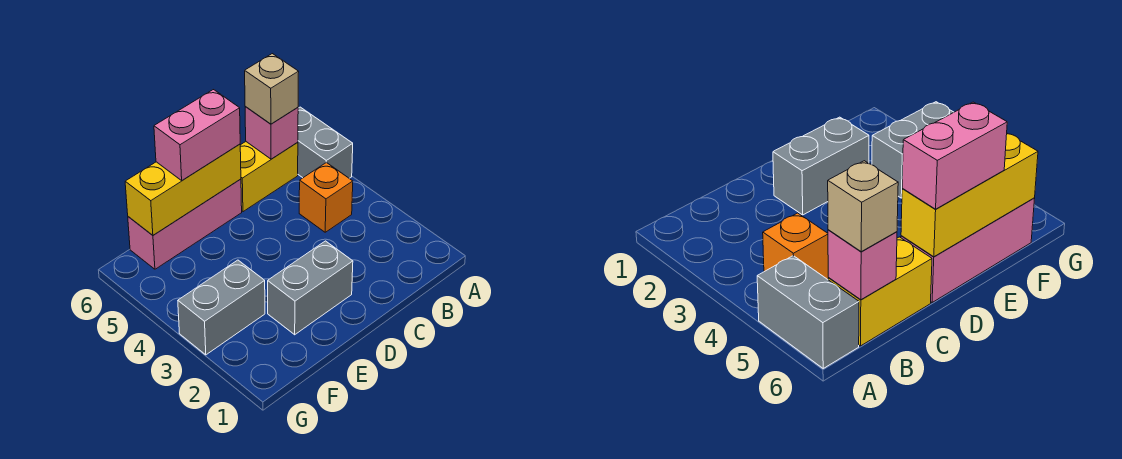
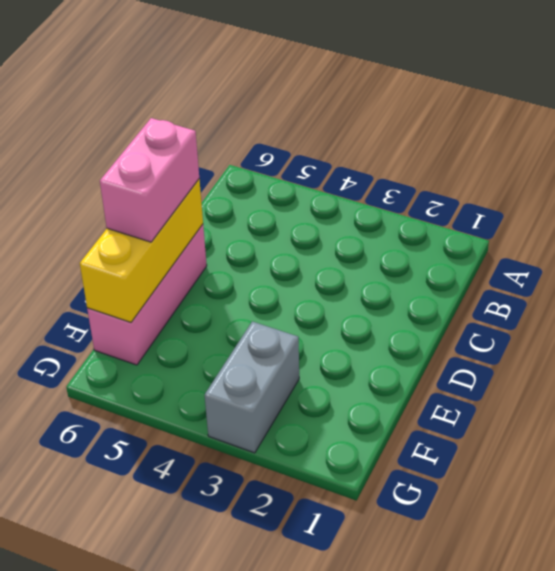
none -> grey brick A5:A6 level 1
none -> orange brick B4 level 1

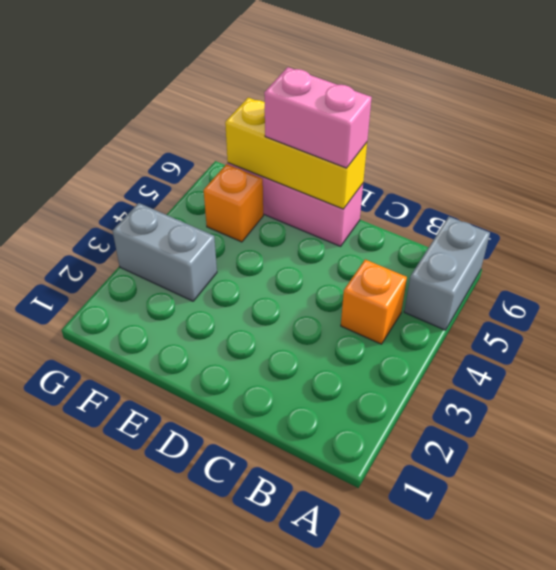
orange brick F5 level 1 -> none
none -> yellow brick B6:C6 level 1
none -> grey brick D2:E2 level 1

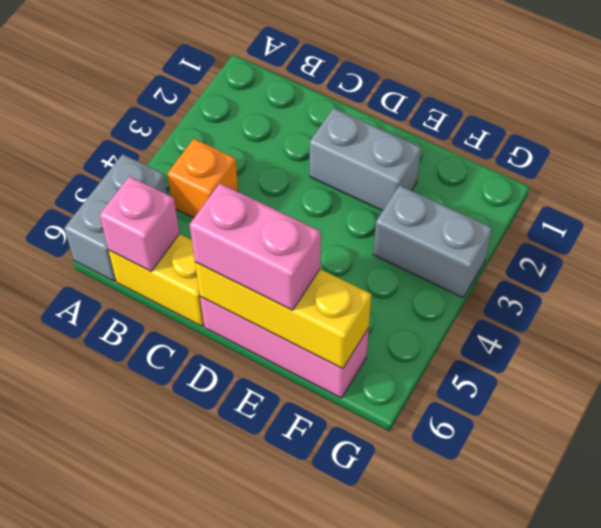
none -> tan brick B6 level 3

